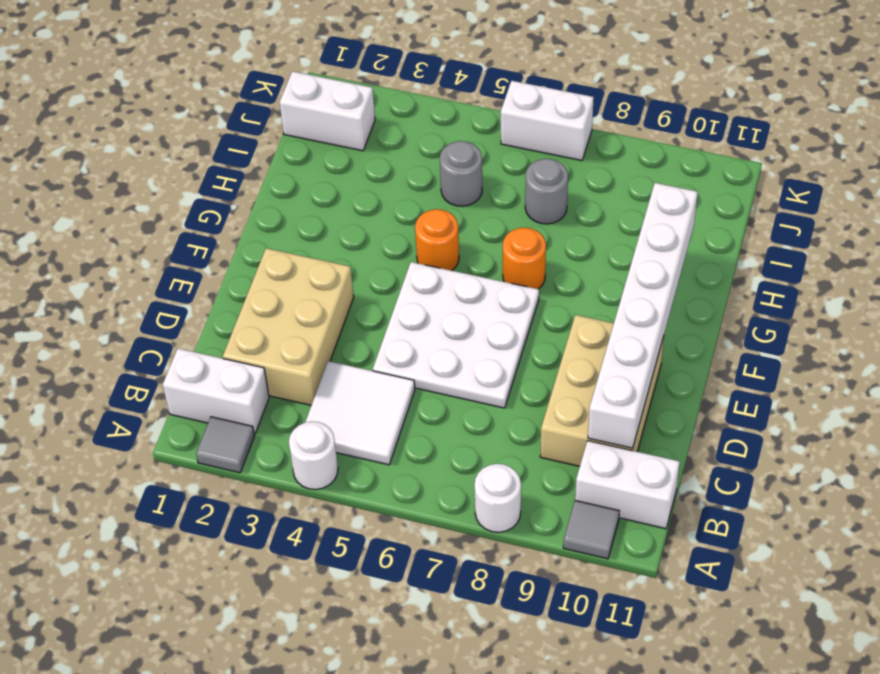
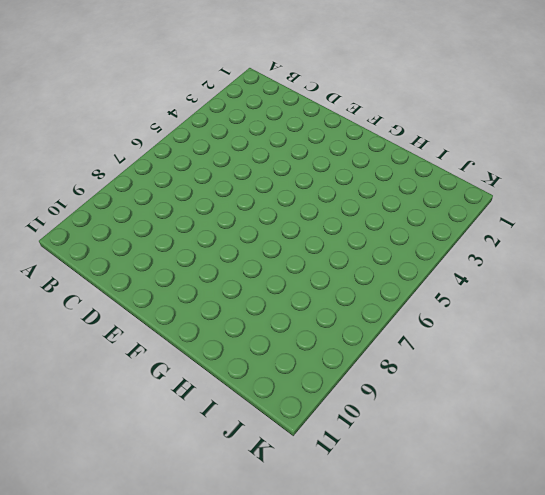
none -> grey tile A2 level 1
none -> white round brick A4 level 1
none -> white round brick A8 level 1

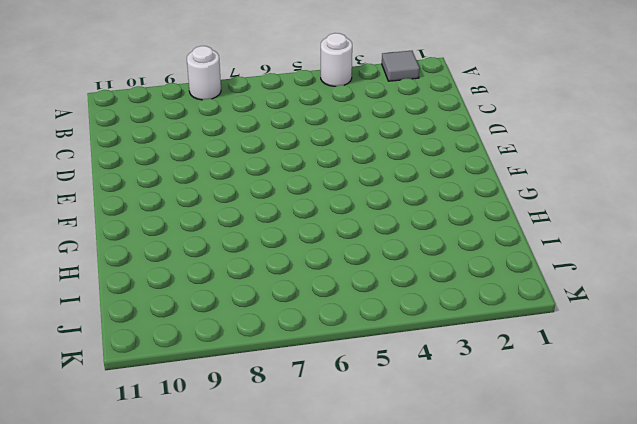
none -> grey tile A10 level 1
none -> white brick B1:B2 level 1
none -> white tile B4:C5 level 1

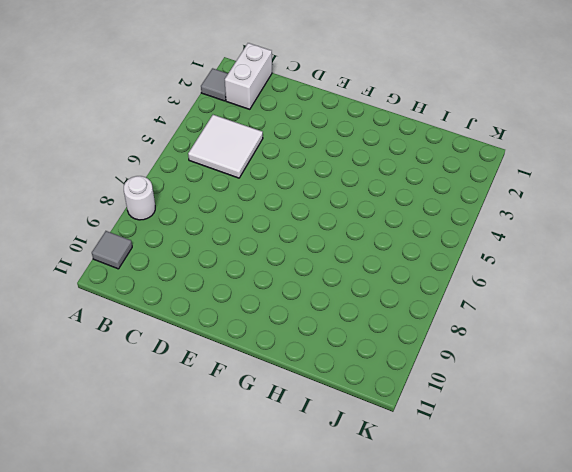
none -> white round brick A4 level 1
none -> white brick B10:B11 level 1
none -> tan brick C2:E3 level 1

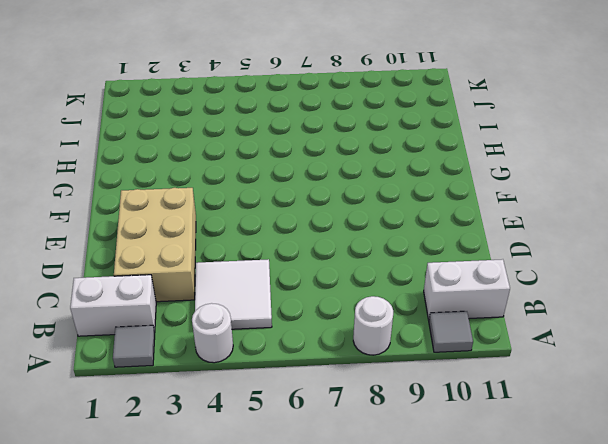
none -> tan brick C9:E10 level 1
none -> white plate D5:F7 level 1
none -> orange round brick G5 level 1

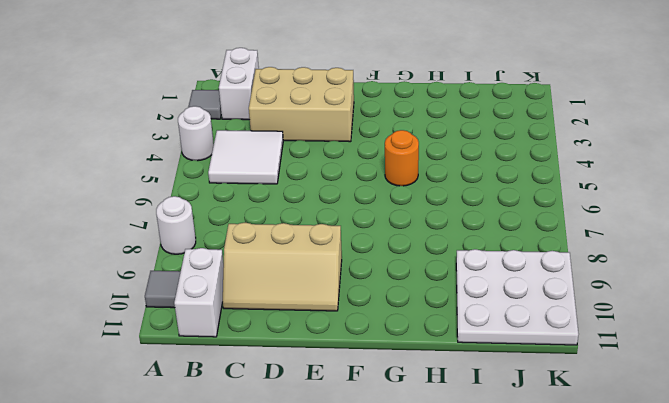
tan slope C9:E10 level 1 top 9 -> tan brick C9:E10 level 1
white plate I9:K11 level 1 -> white plate D5:F7 level 1
none -> orange round brick G7 level 1
none -> grey round brick I5 level 1
none -> grey round brick I7 level 1

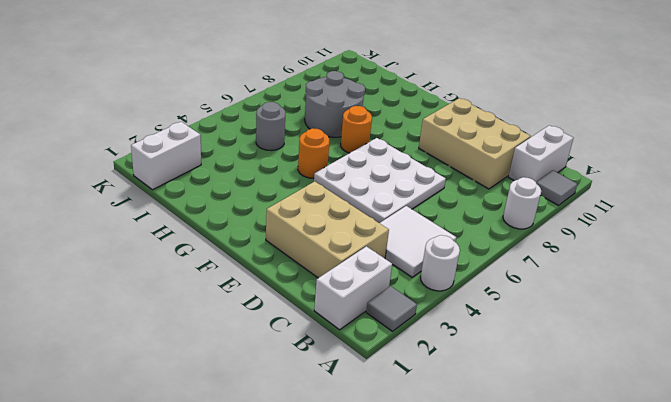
grey round brick H7:I8 level 1 -> grey round brick I7 level 1
none -> white brick K6:K7 level 1
none -> white brick C10:H10 level 2

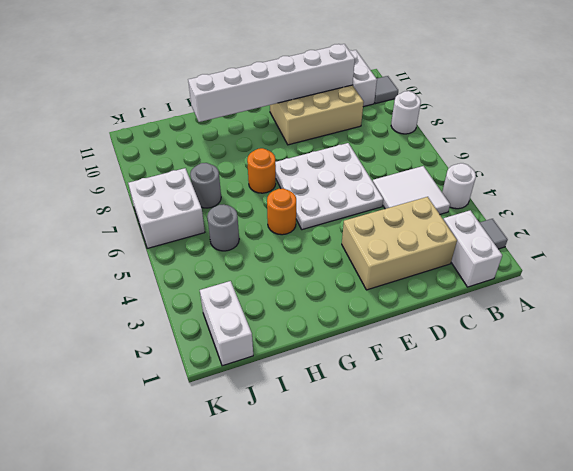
white brick J6:K7 level 1 -> white brick K6:K7 level 1

